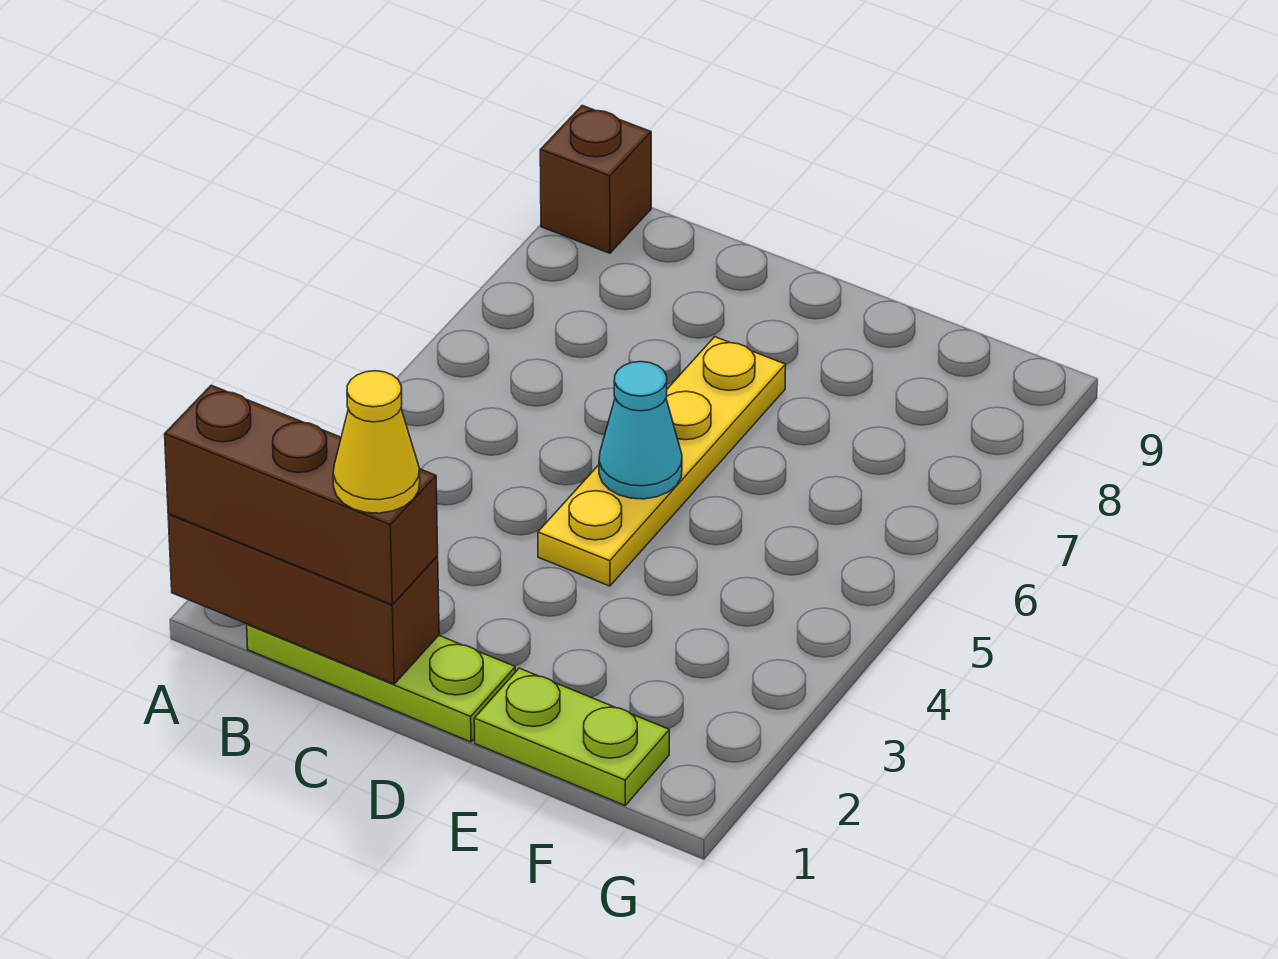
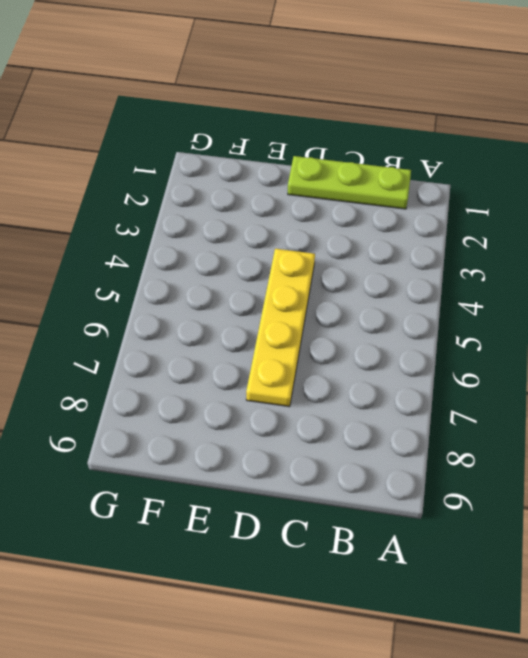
none -> brown brick A9 level 1
none -> lime plate E1:F1 level 1

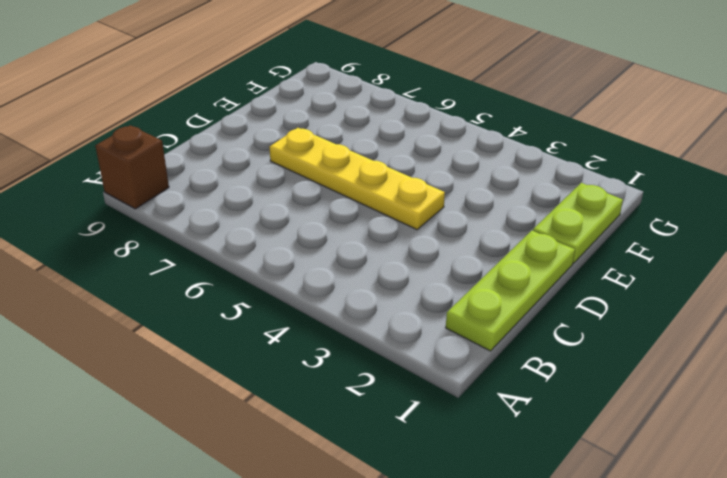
none -> brown brick A1:C1 level 2
none -> cyan cone D5 level 2

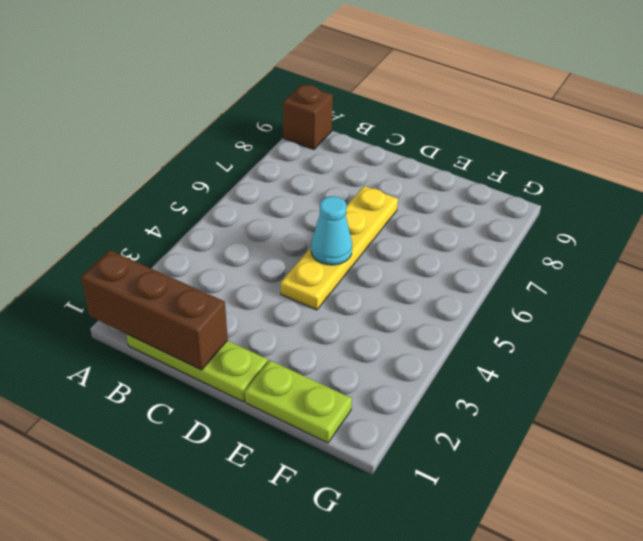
none -> brown brick A1:C1 level 3
none -> yellow cone C1 level 4

